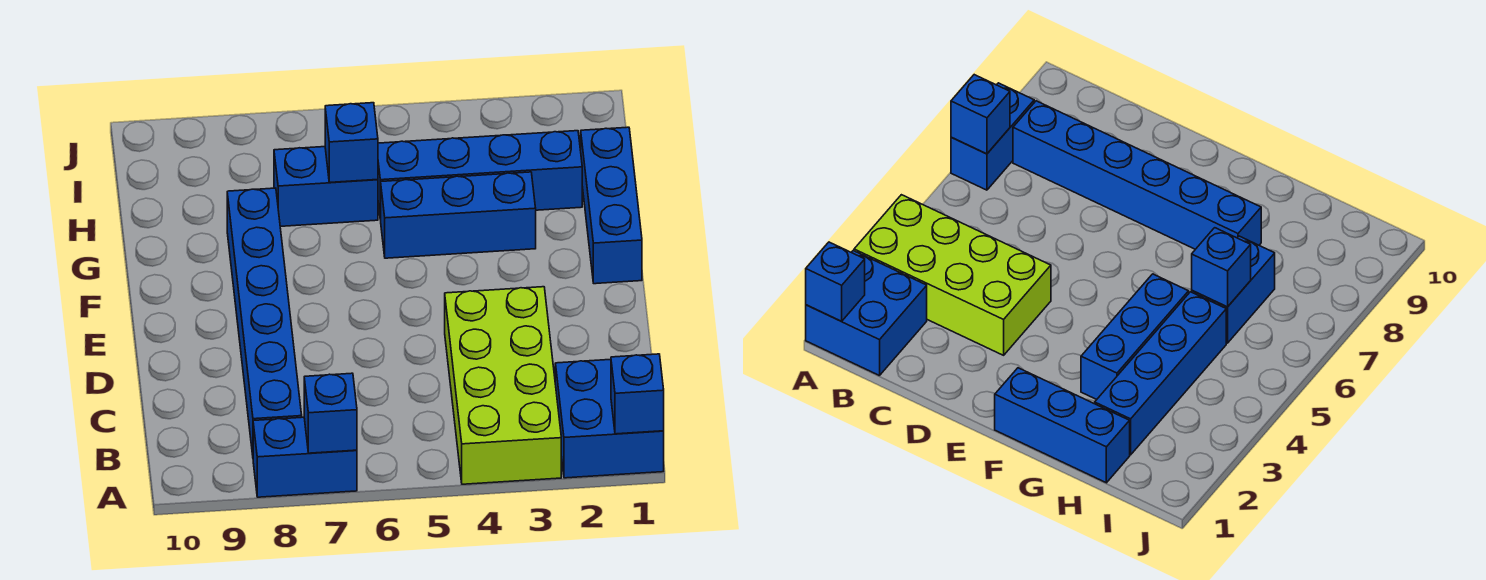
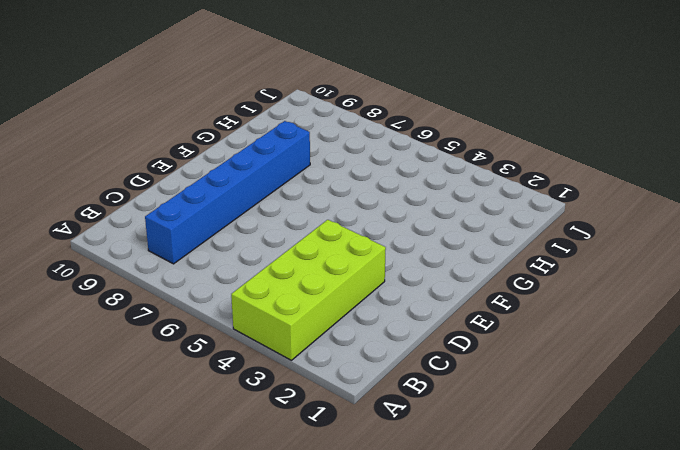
none -> blue brick A1:B2 level 1
none -> blue brick A7:A8 level 1

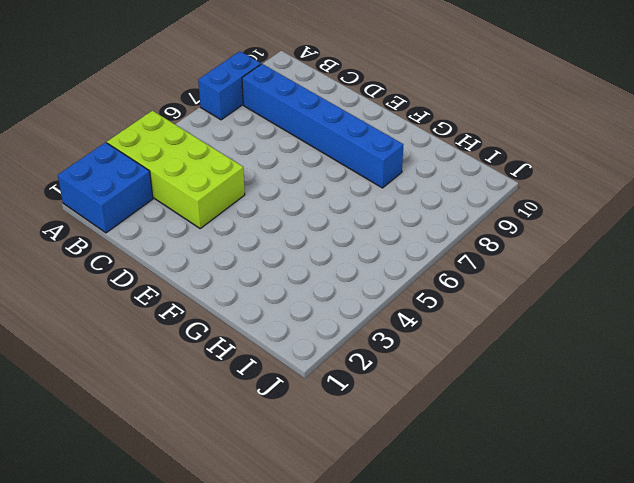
none -> blue brick F1:H1 level 1
none -> blue brick G3:G5 level 1

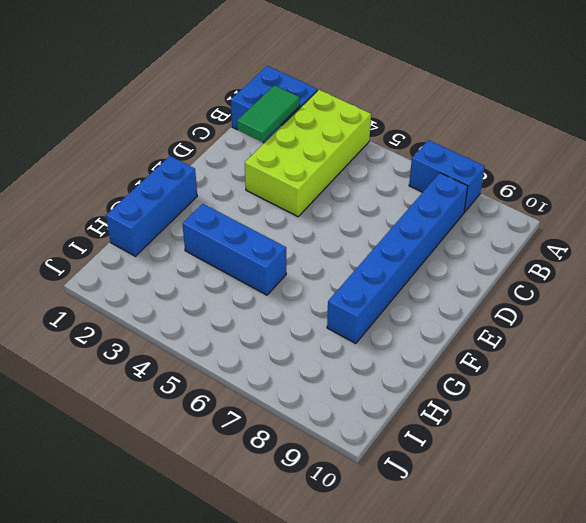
green tile B2:C2 level 2 -> none
none -> blue brick H2:H5 level 1
none -> blue brick H6:H7 level 1

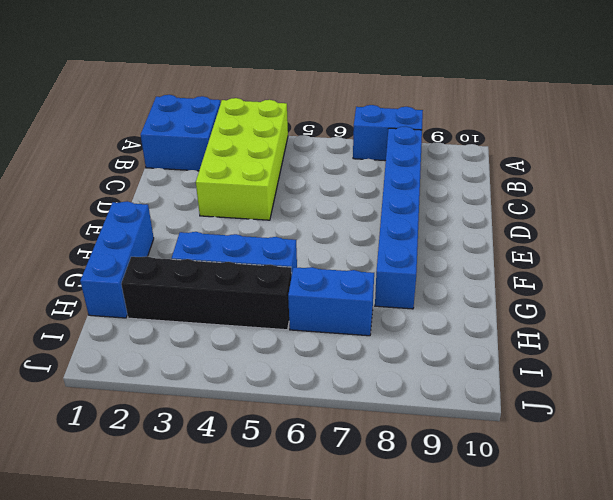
black brick H2:H5 level 1 -> blue brick H2:H5 level 1
none -> blue brick A1 level 2
none -> blue brick A7 level 2

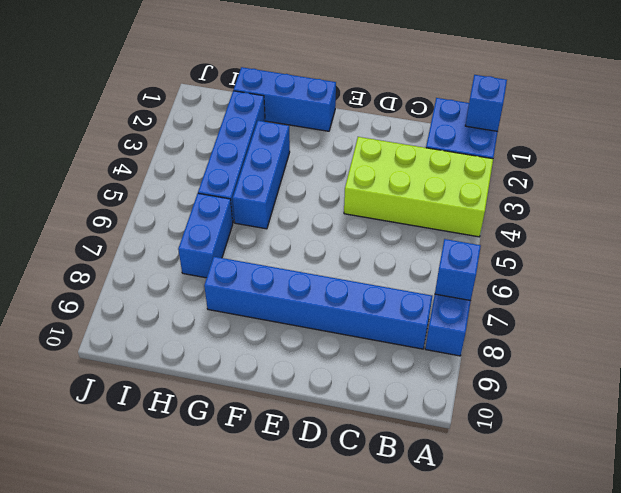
none -> blue brick H6 level 2

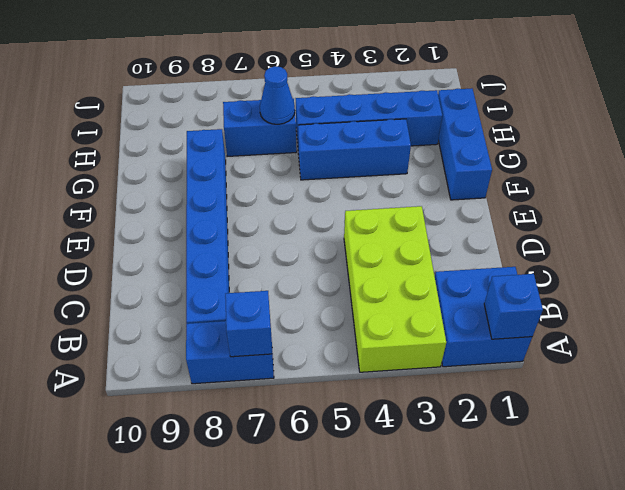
blue cone H6 level 2 -> blue brick H6 level 2

